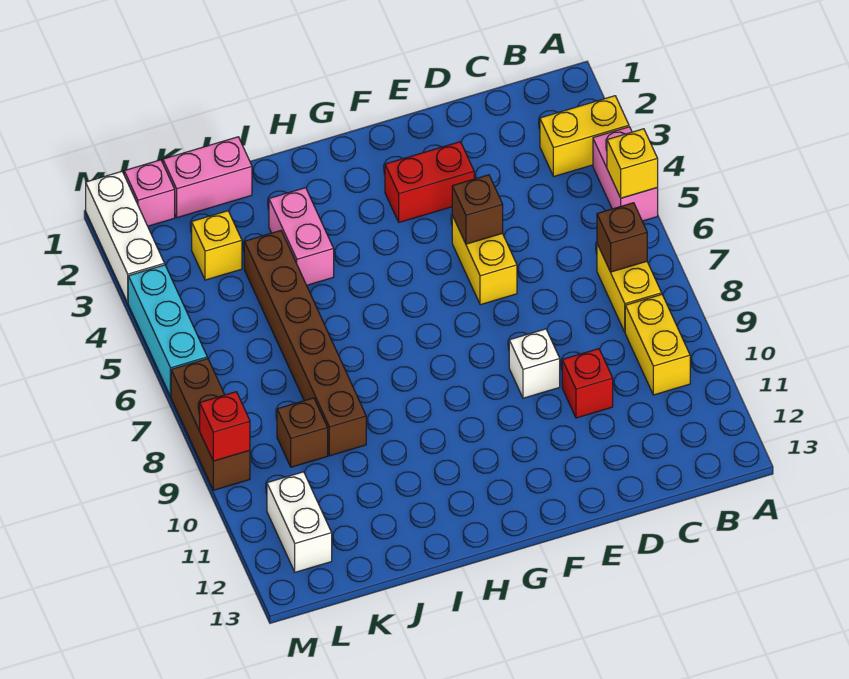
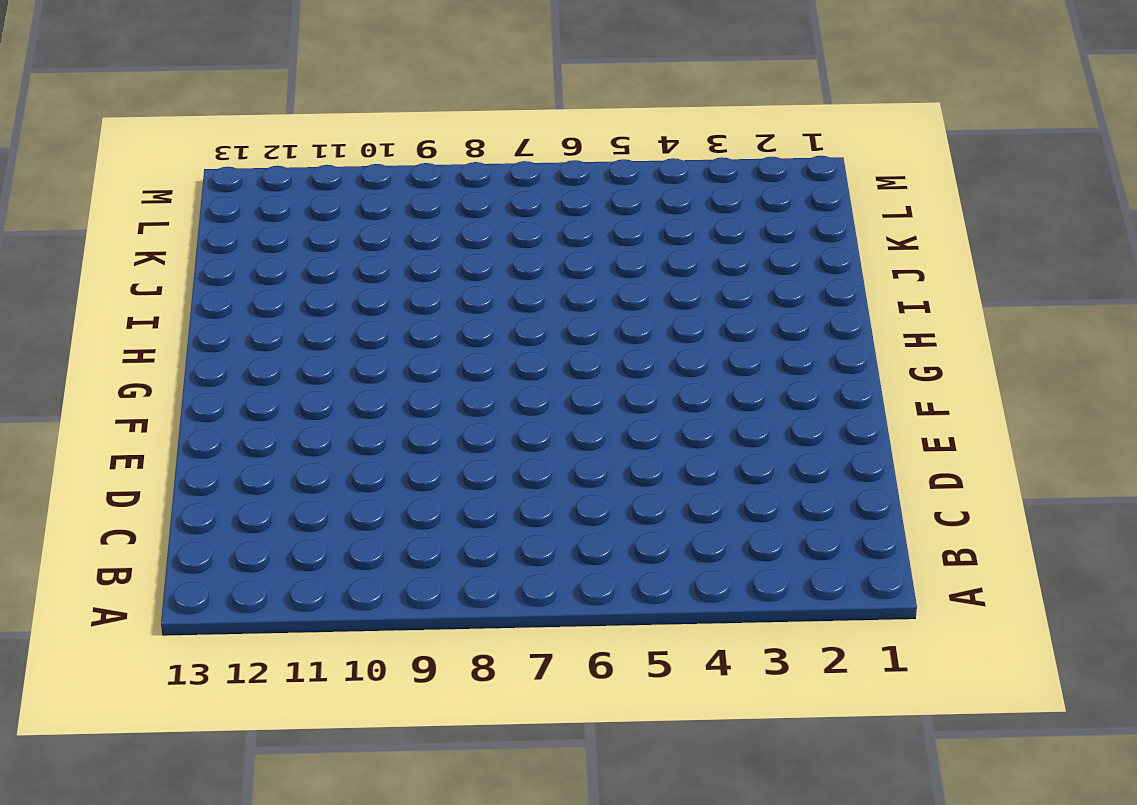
none -> yellow brick A3:B3 level 1
none -> pink brick A4:A5 level 1
none -> yellow brick B7:B8 level 1

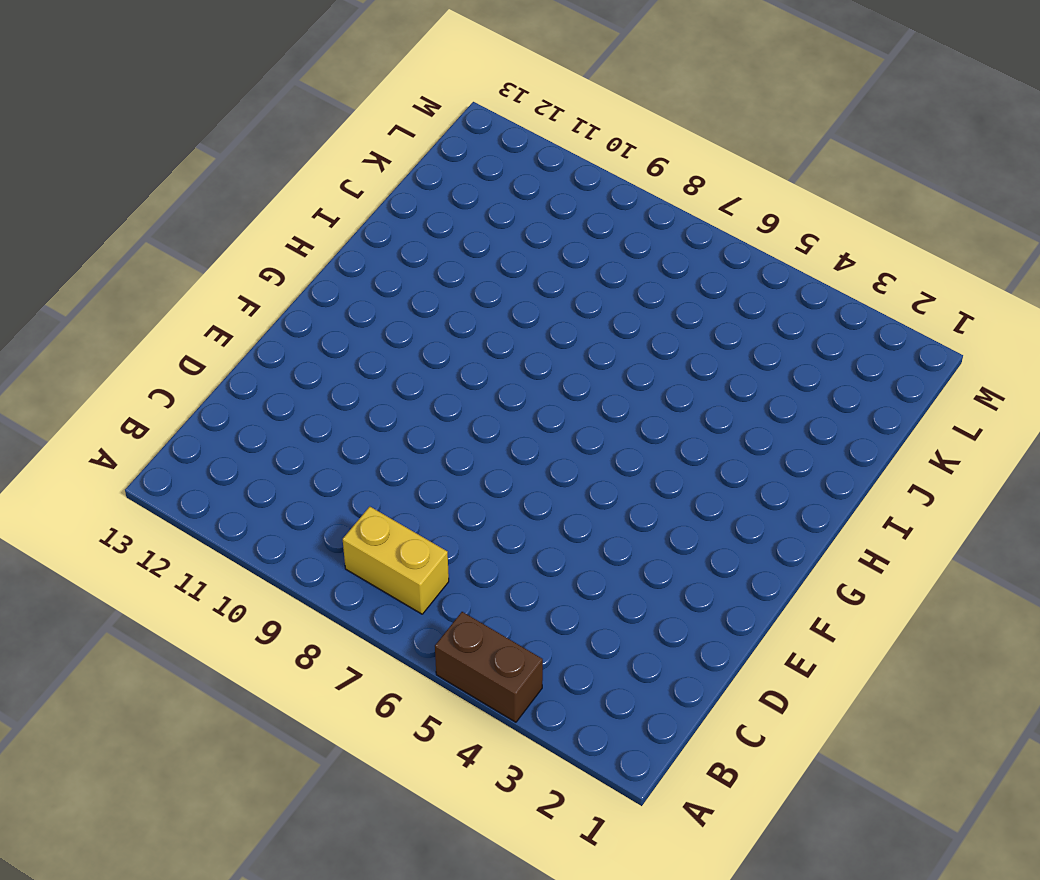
brown brick A4:A5 level 1 -> pink brick A4:A5 level 1
none -> yellow brick A3:B3 level 1
none -> yellow brick B9:B10 level 1
none -> red brick D10 level 1

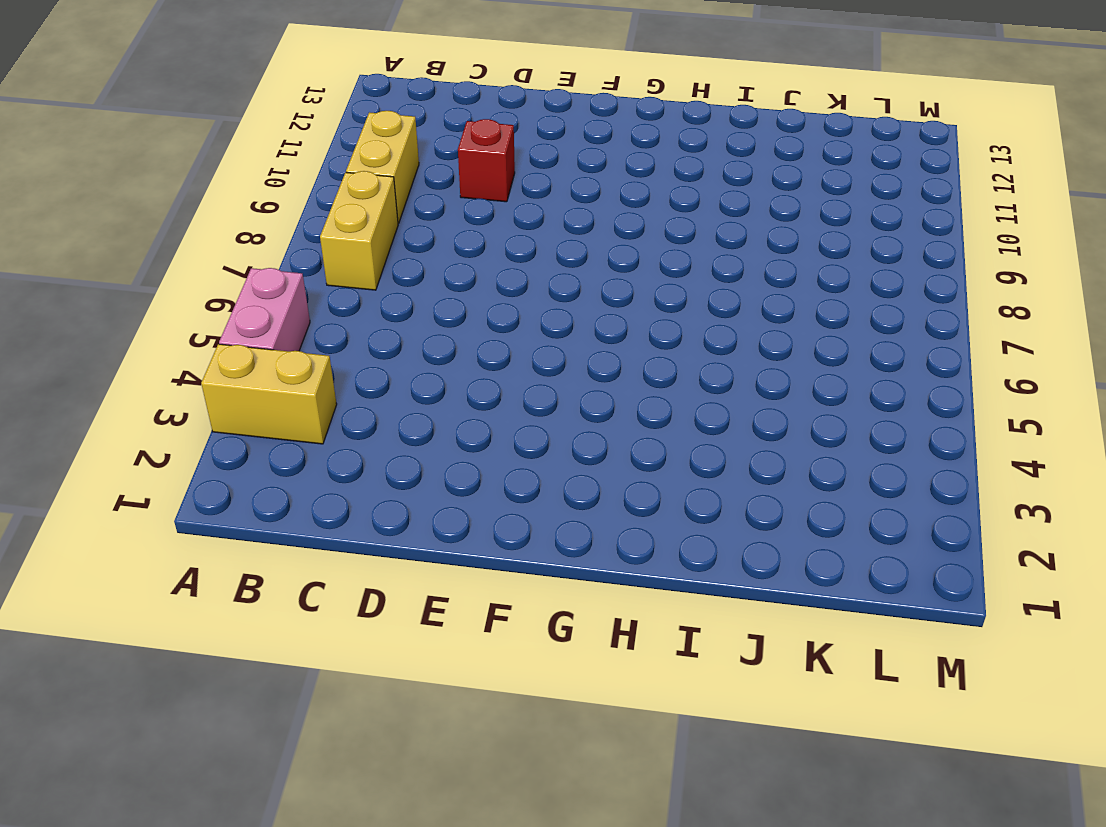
none -> red brick E3:F3 level 1
none -> yellow brick E5:E6 level 1
none -> white brick E9 level 1

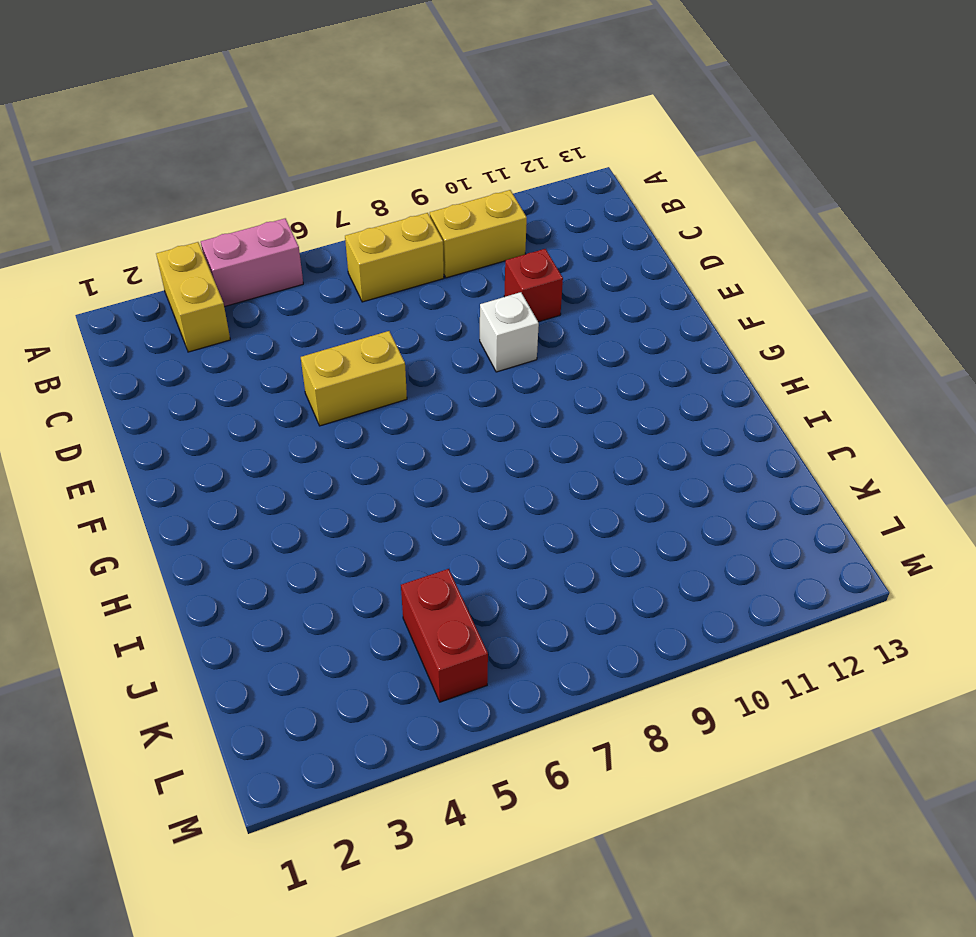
red brick K5:L5 level 1 -> red brick E3:F3 level 1
none -> pink brick I3:I4 level 1
none -> pink brick J1:K1 level 1
none -> brown brick J4:J9 level 1

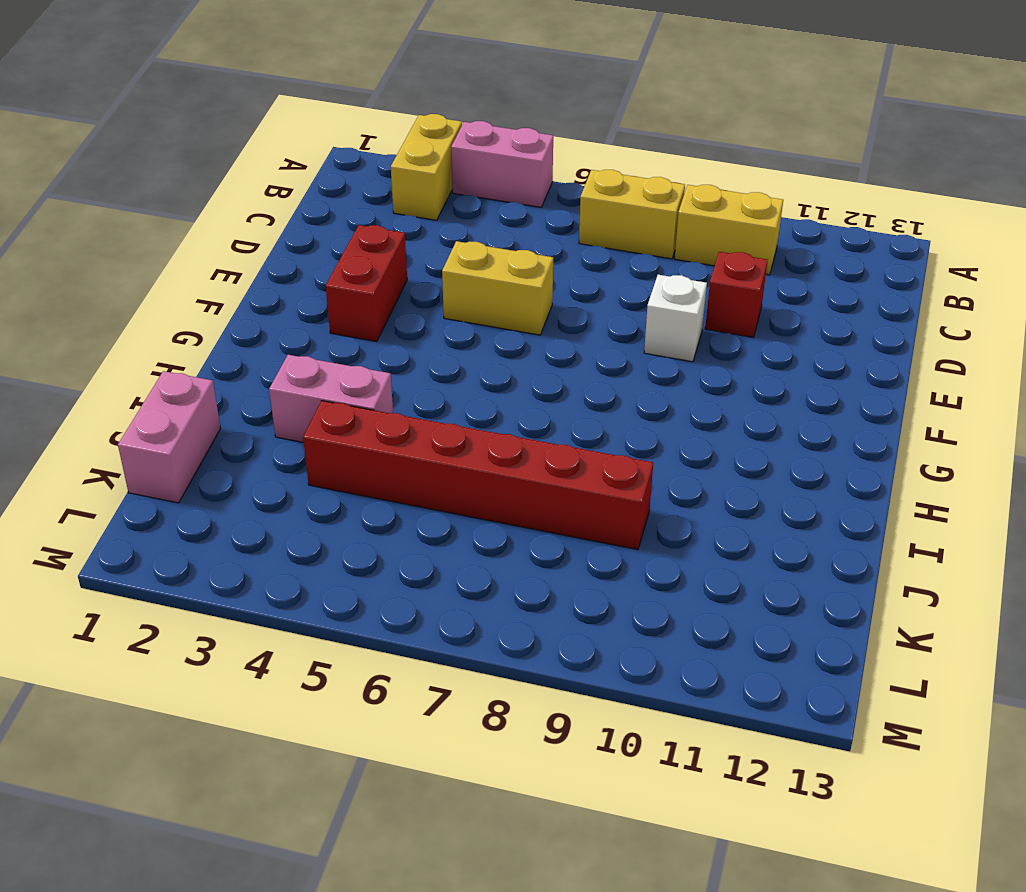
red brick J4:J9 level 1 -> brown brick J4:J9 level 1
none -> yellow brick K3 level 1
none -> brown brick K9 level 1
none -> pink brick L1 level 1

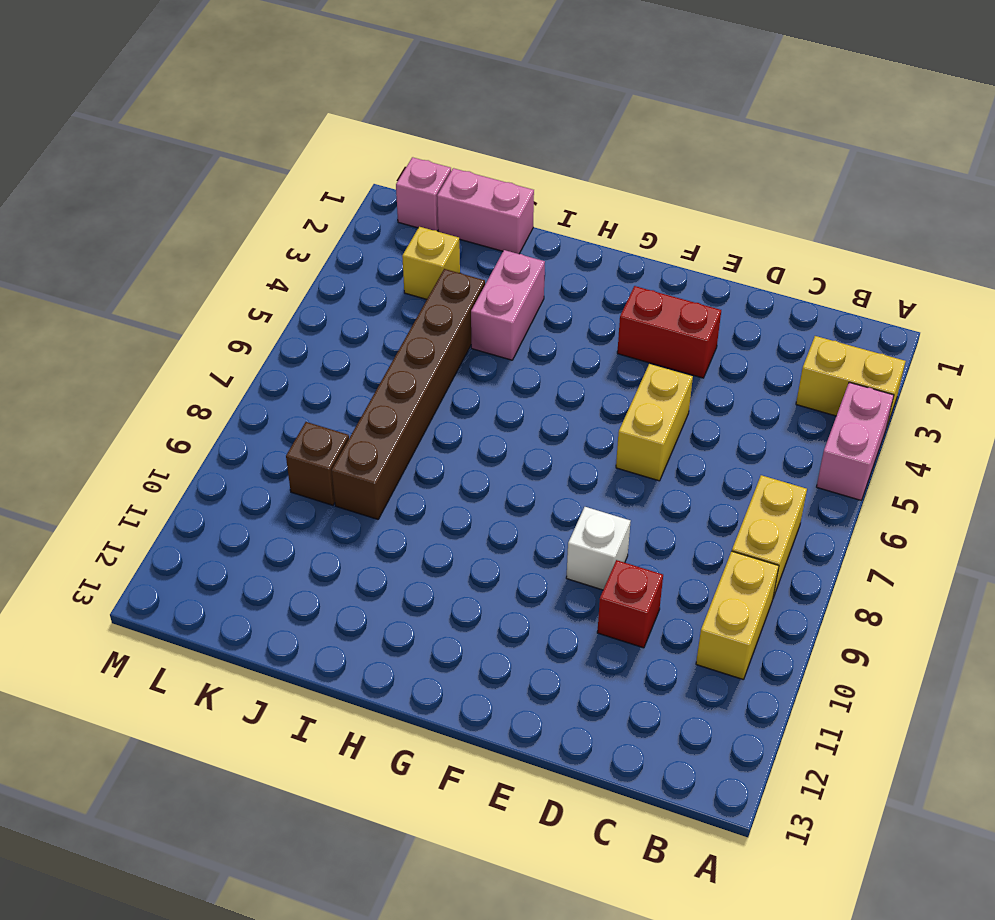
none -> white brick L11:L12 level 1
none -> white brick M1:M3 level 1
none -> cyan brick M4:M6 level 1

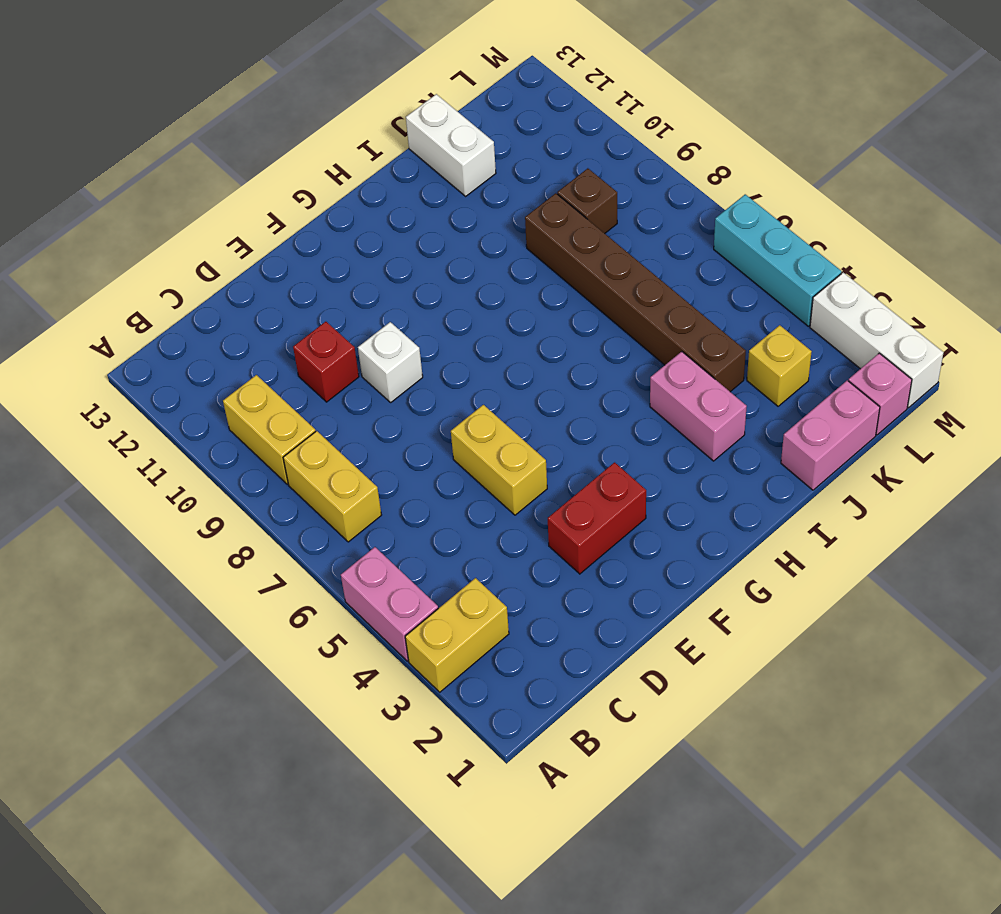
white brick J12:J13 level 1 -> white brick L11:L12 level 1
none -> brown brick M7:M9 level 1
none -> yellow brick A5 level 2
none -> brown brick B7 level 2

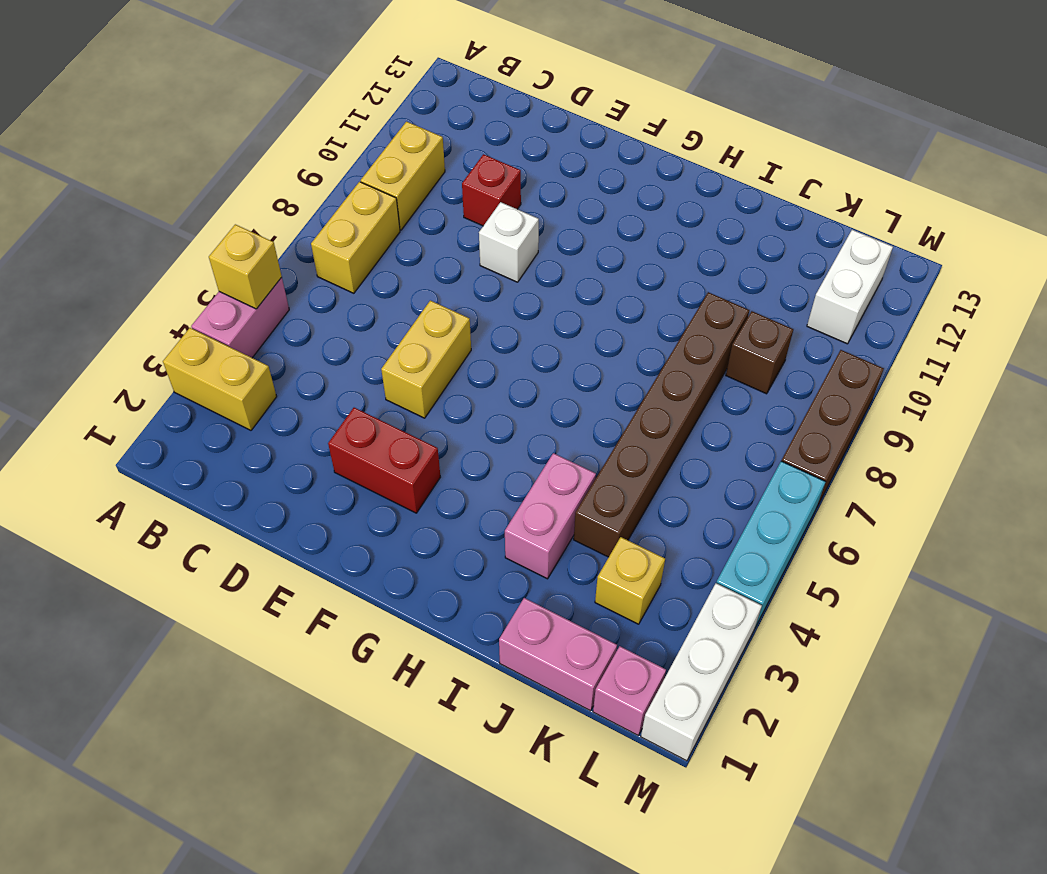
none -> brown brick B7 level 2
none -> brown brick E5 level 2
none -> red brick M9 level 2

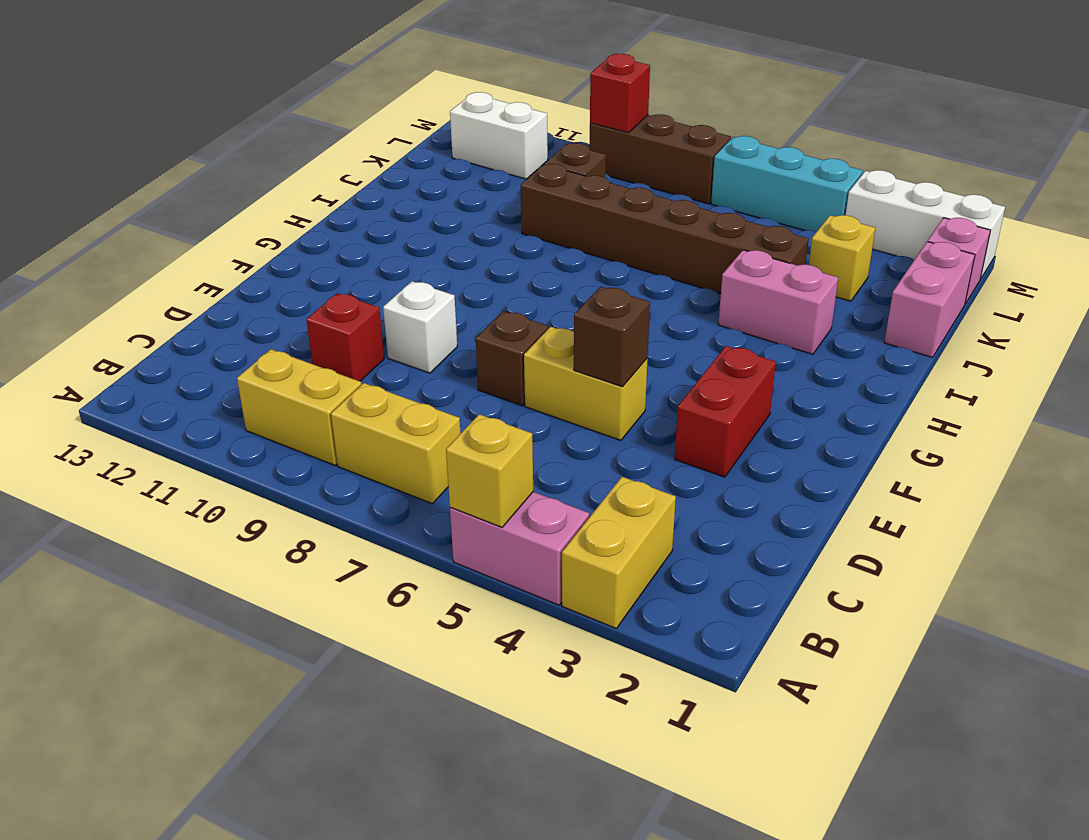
brown brick E7 level 1 -> brown brick B7 level 2

